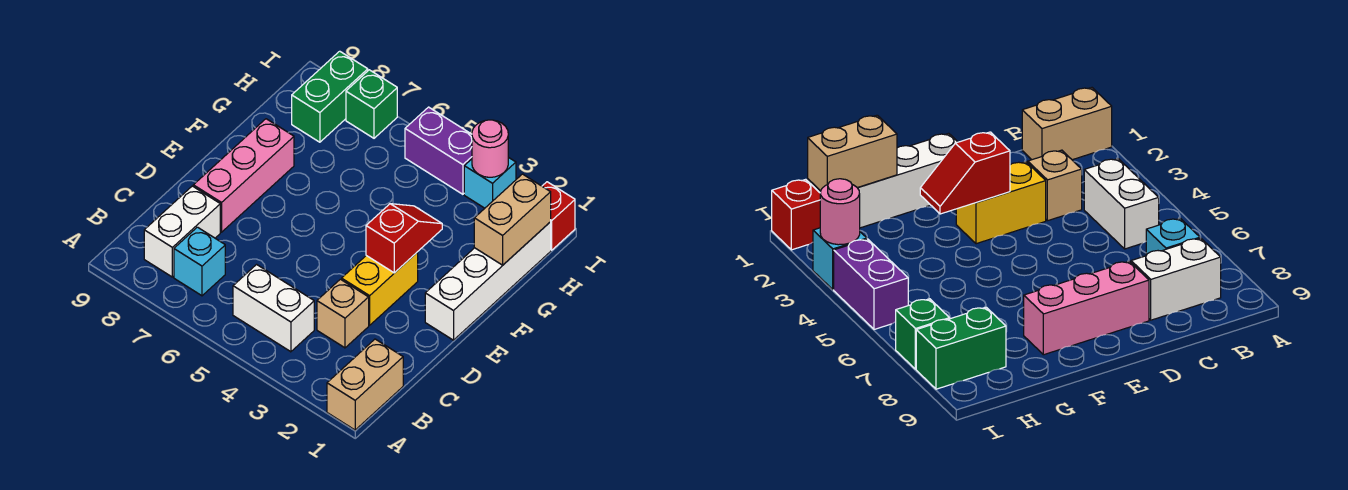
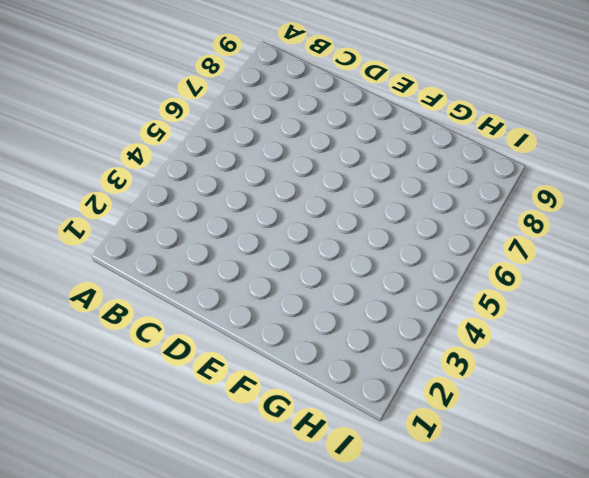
none -> tan brick A1:B1 level 1
none -> white brick B4:B5 level 1
none -> cyan brick B7 level 1

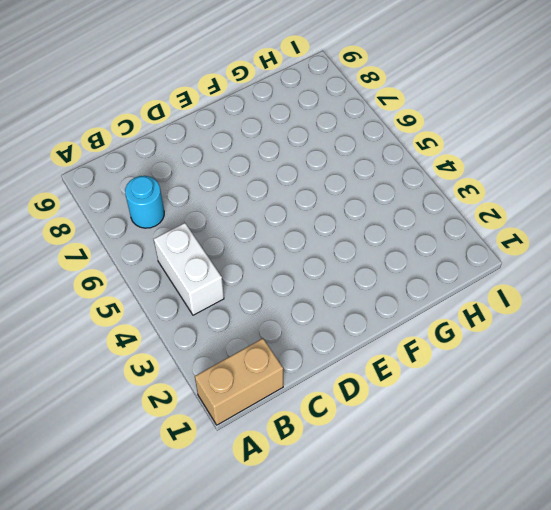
cyan round brick B7 level 1 -> cyan brick B7 level 1
none -> white brick B8:C8 level 1
none -> tan brick C3 level 1
none -> yellow brick D3:E3 level 1

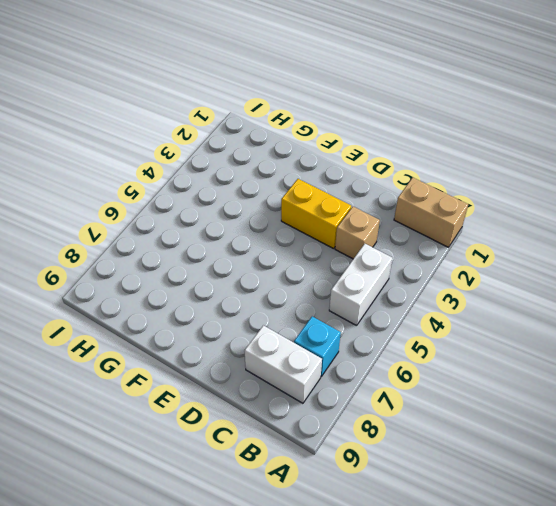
none -> pink brick D8:F8 level 1
none -> white brick E1:H1 level 1
none -> green brick H8:I8 level 1

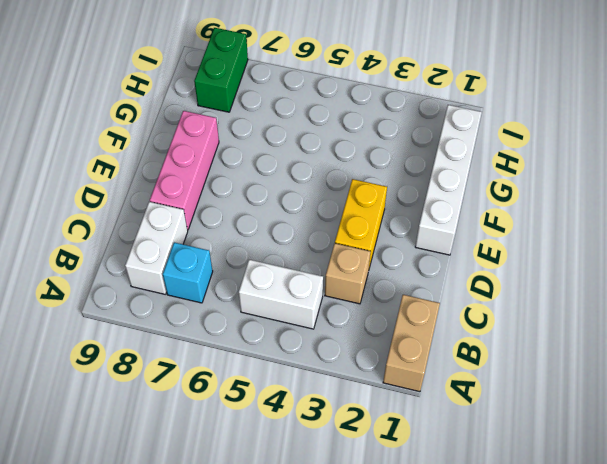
none -> red brick I1 level 1
none -> cyan brick I3 level 1
none -> purple brick I4:I5 level 1

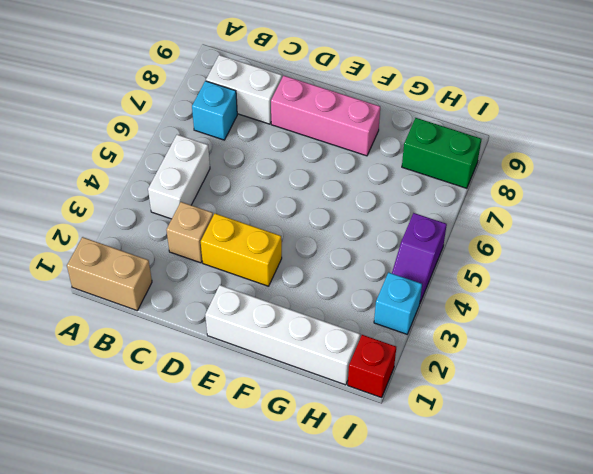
purple slope I4:I5 level 1 top 5 -> purple brick I4:I5 level 1
none -> green brick I7 level 1
none -> red slope E3:F3 level 2 top E
none -> tan brick G1:H1 level 2

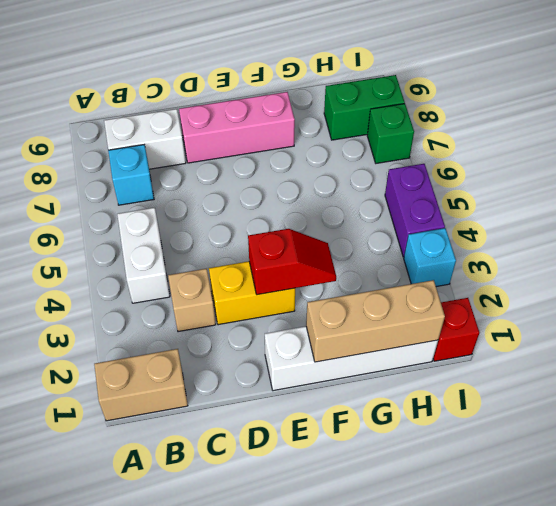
tan brick F1:H1 level 2 -> tan brick G1:H1 level 2
none -> pink round brick I3 level 2

